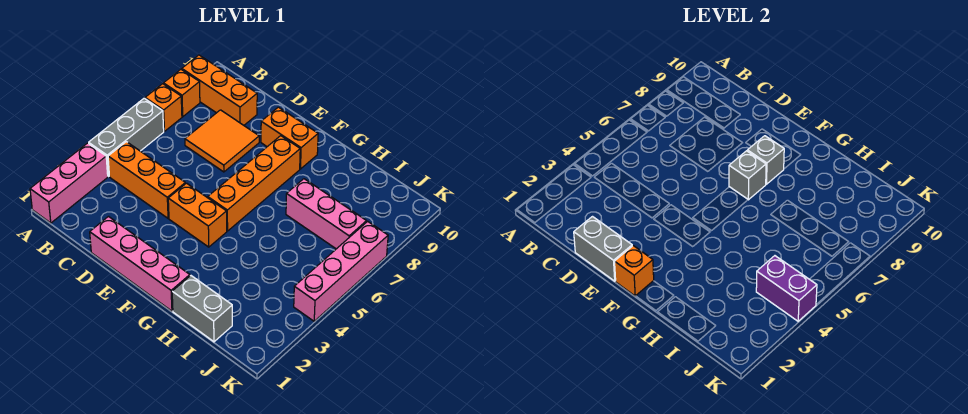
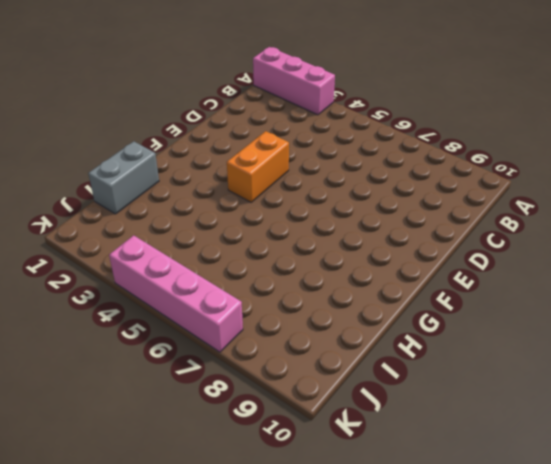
none -> grey brick A4:A6 level 1
none -> orange brick A7 level 1
none -> orange brick A8 level 1

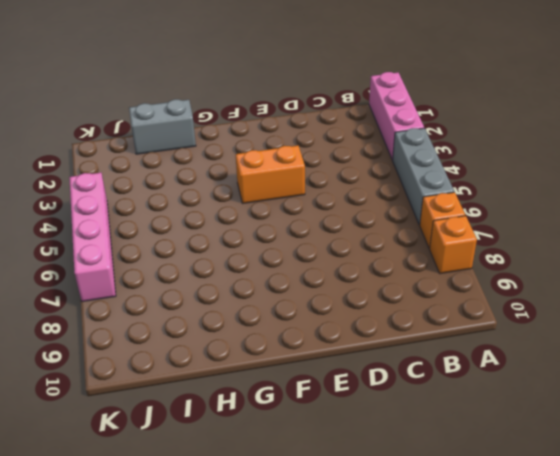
none -> orange brick A9:C9 level 1
none -> orange brick B4:D4 level 1
none -> orange tile C7:D8 level 1

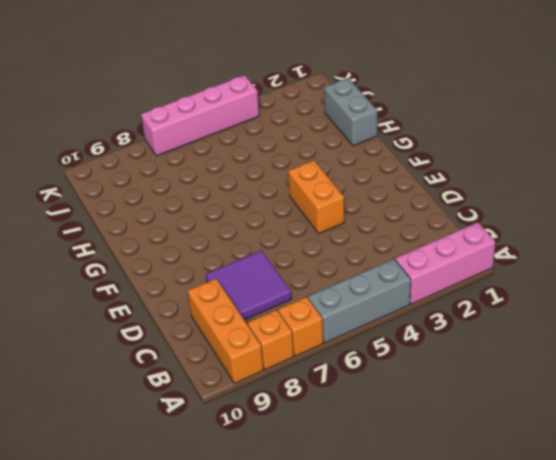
purple tile C7:D8 level 1 -> orange tile C7:D8 level 1
none -> orange brick B4:D4 level 1
none -> pink brick D1:G1 level 1
none -> orange brick E9:F9 level 1

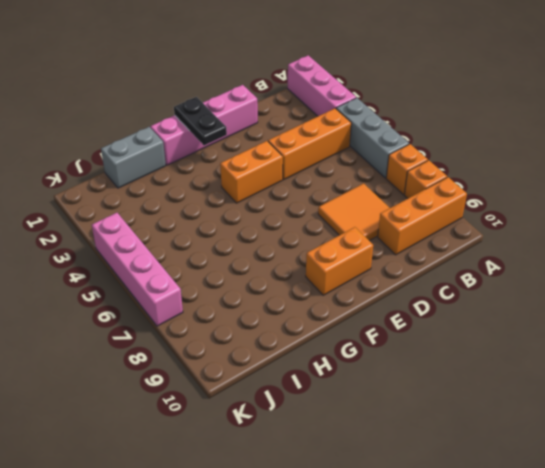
black plate F1:F2 level 2 -> orange brick F1 level 2
none -> orange brick F5:F8 level 1
none -> pink brick H7:J7 level 1
none -> grey brick D1:E1 level 2

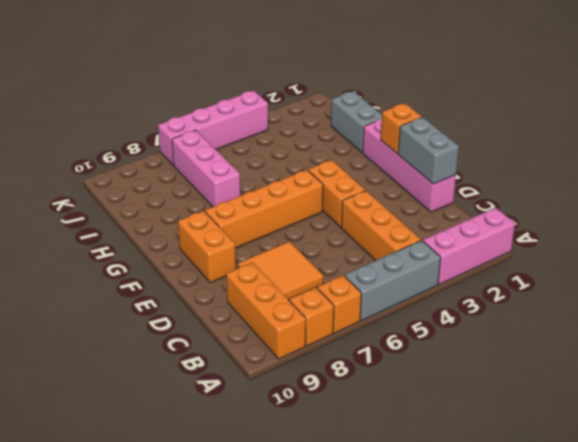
none -> grey brick F7 level 2
none -> grey brick F8 level 2
none -> purple brick J4:K4 level 2

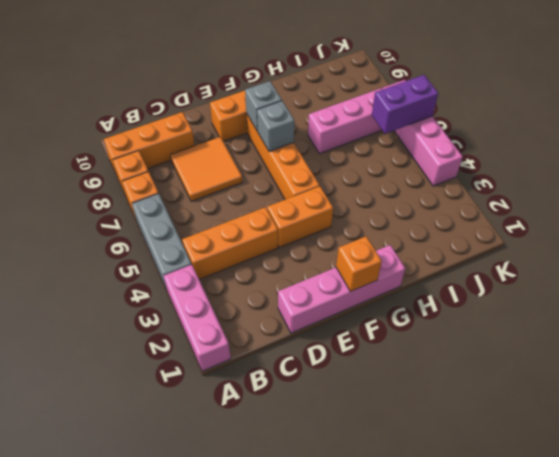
purple brick J6:K6 level 2 -> purple brick J4:K4 level 2
none -> grey brick H1:I1 level 1
none -> grey brick D1:E1 level 2

